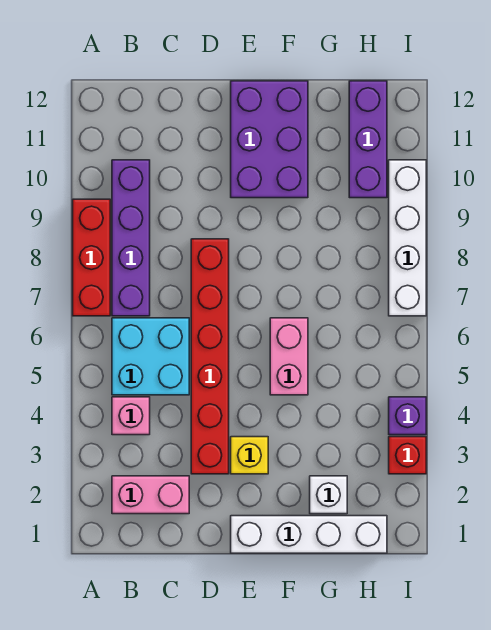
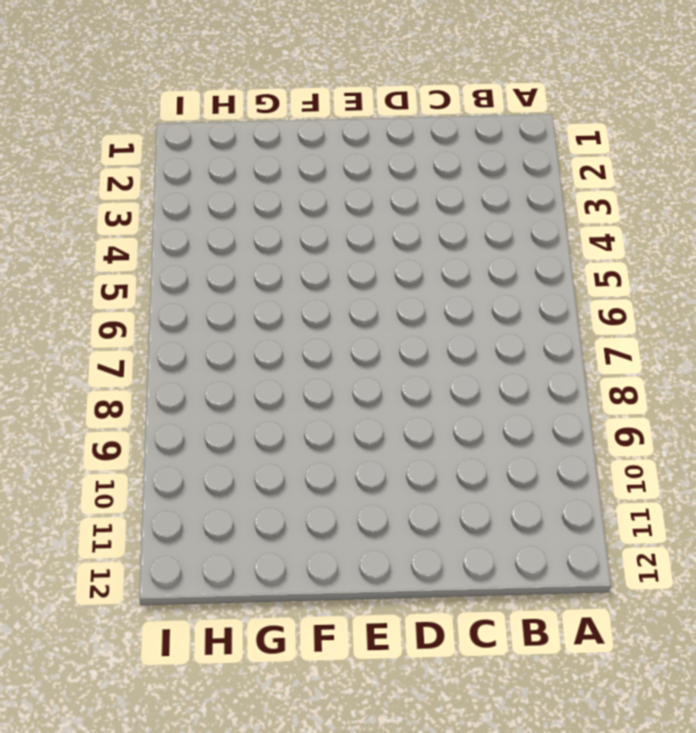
none -> red brick A7:A9 level 1
none -> pink brick B2:C2 level 1
none -> pink brick B4 level 1

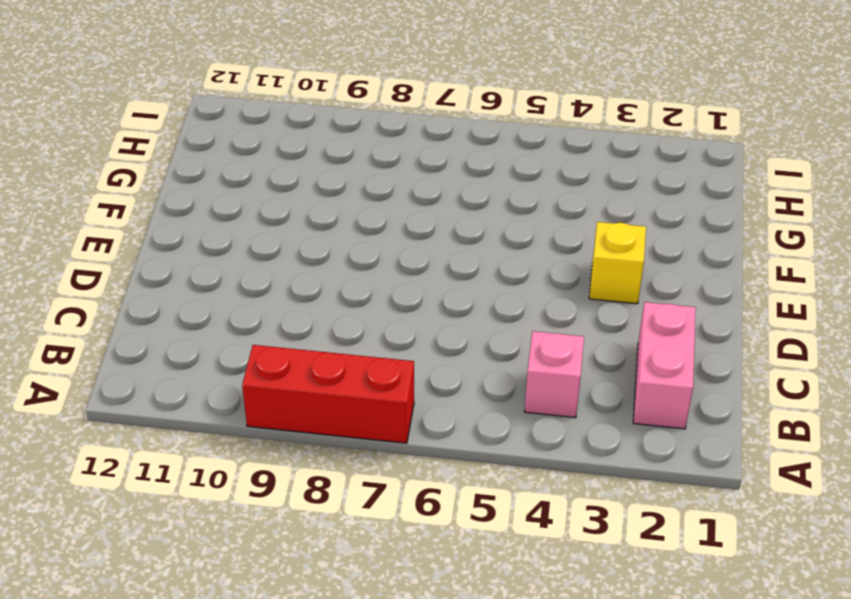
none -> cyan brick B5:C6 level 1
none -> purple brick B7:B10 level 1
none -> red brick D3:D8 level 1

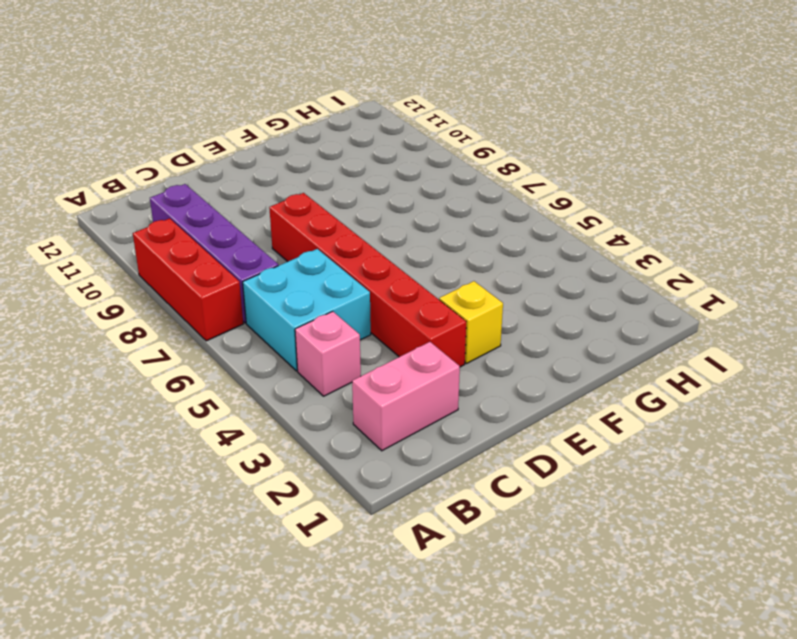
none -> white brick E1:H1 level 1
none -> purple brick E10:F12 level 1
none -> pink brick F5:F6 level 1

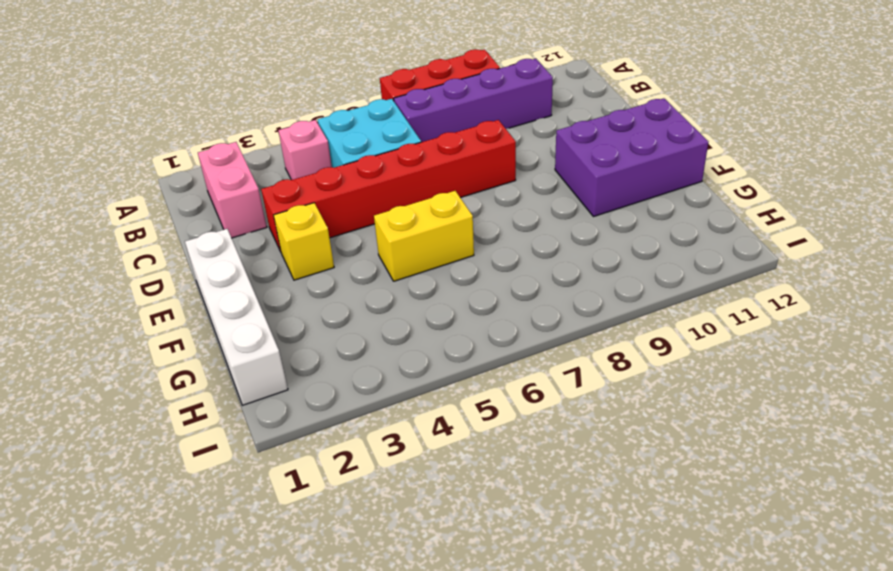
yellow brick F5:F6 level 1 -> pink brick F5:F6 level 1
none -> white brick G2 level 1
none -> purple brick H10:H12 level 1
none -> red brick I3 level 1

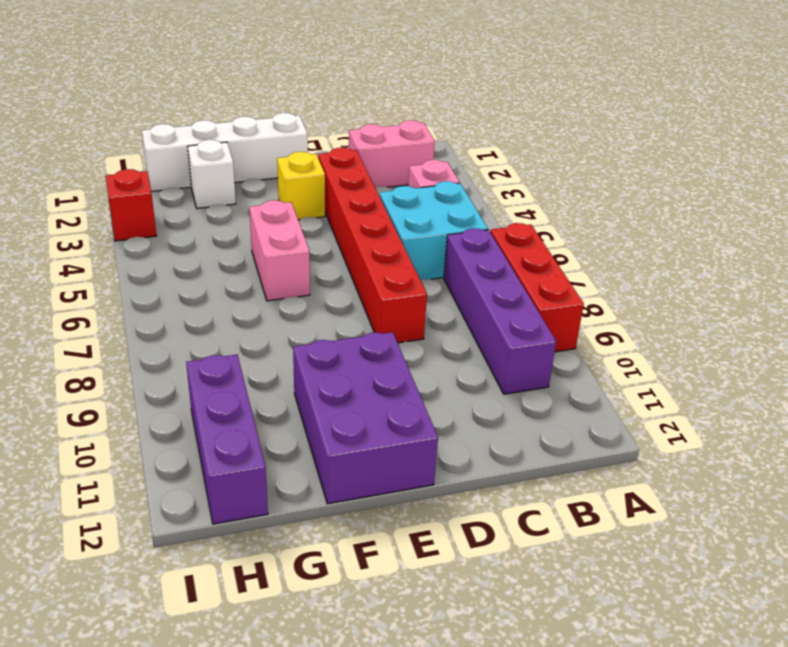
none -> purple brick I4 level 1
none -> white brick I7:I10 level 1

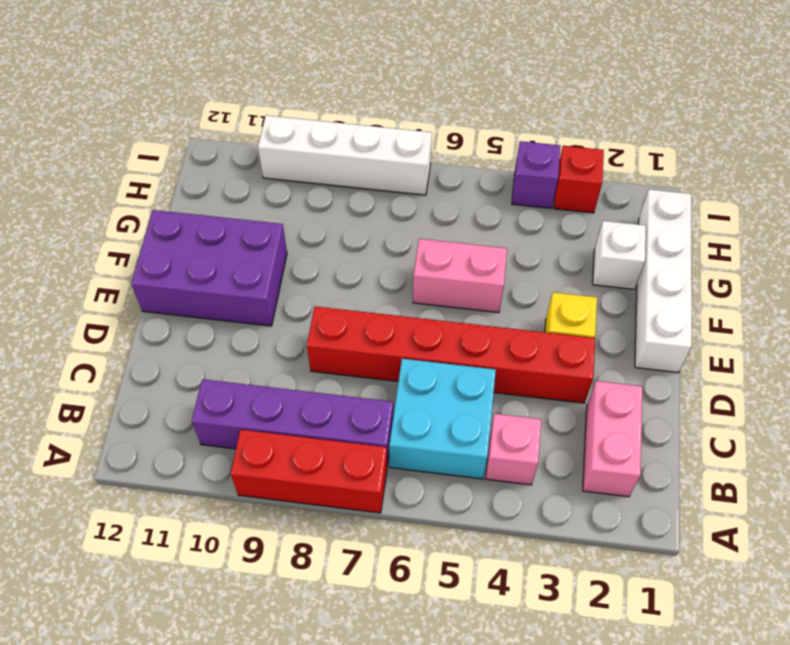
none -> purple brick H10:H12 level 1

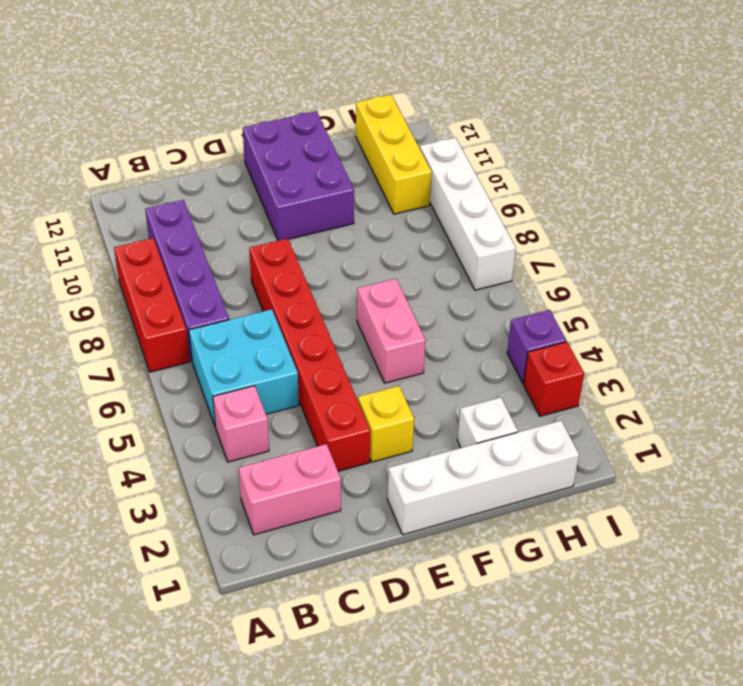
yellow brick H10:H12 level 1 -> purple brick H10:H12 level 1

